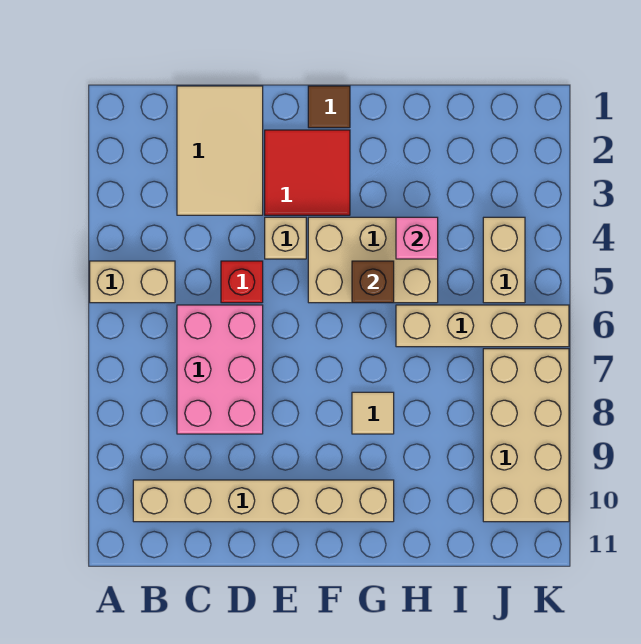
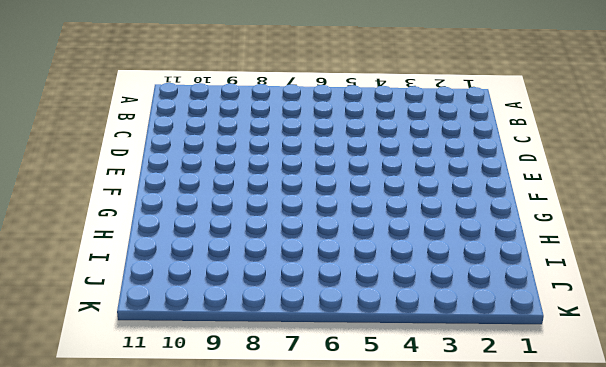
none -> tan brick A5:B5 level 1
none -> tan brick B10:G10 level 1
none -> tan tile C1:D3 level 1

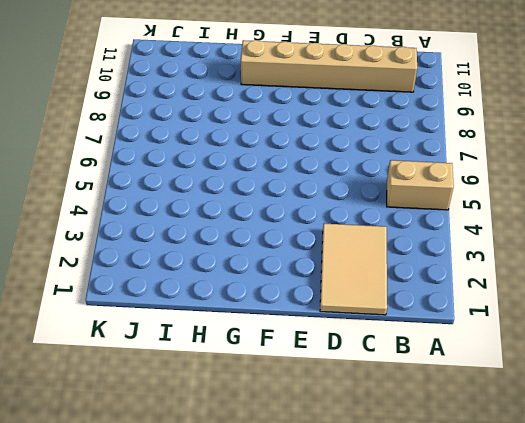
none -> pink brick C6:D8 level 1
none -> red brick D5 level 1
none -> red tile E2:F3 level 1

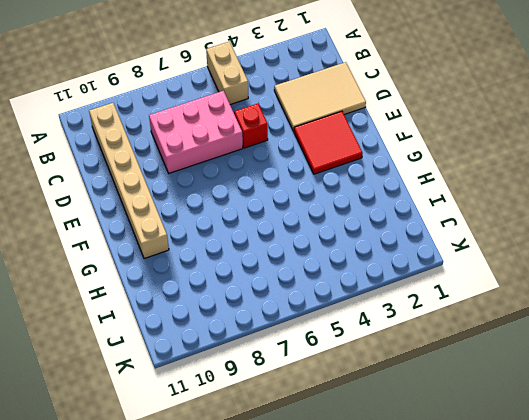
none -> tan brick E4 level 1
none -> brown tile F1 level 1
none -> tan brick F4:H5 level 1

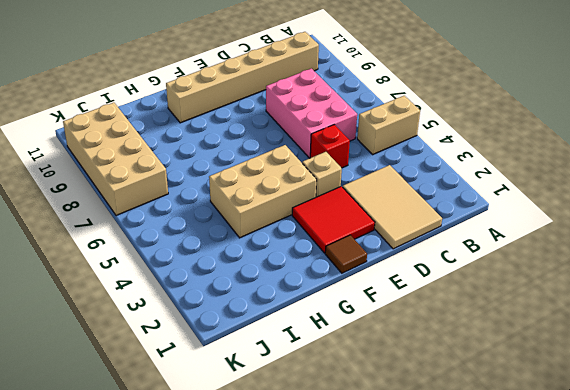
none -> tan tile G8 level 1
none -> tan brick H6:K6 level 1
none -> tan brick J4:J5 level 1

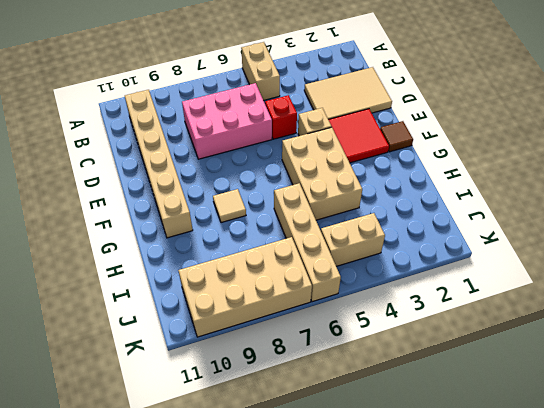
none -> brown brick G5 level 2
none -> pink brick H4 level 2

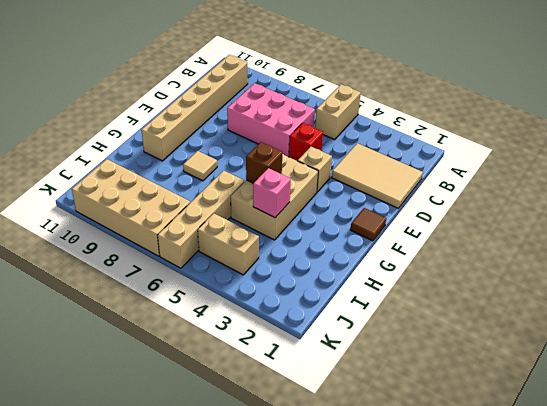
none -> red tile E2:F3 level 1

